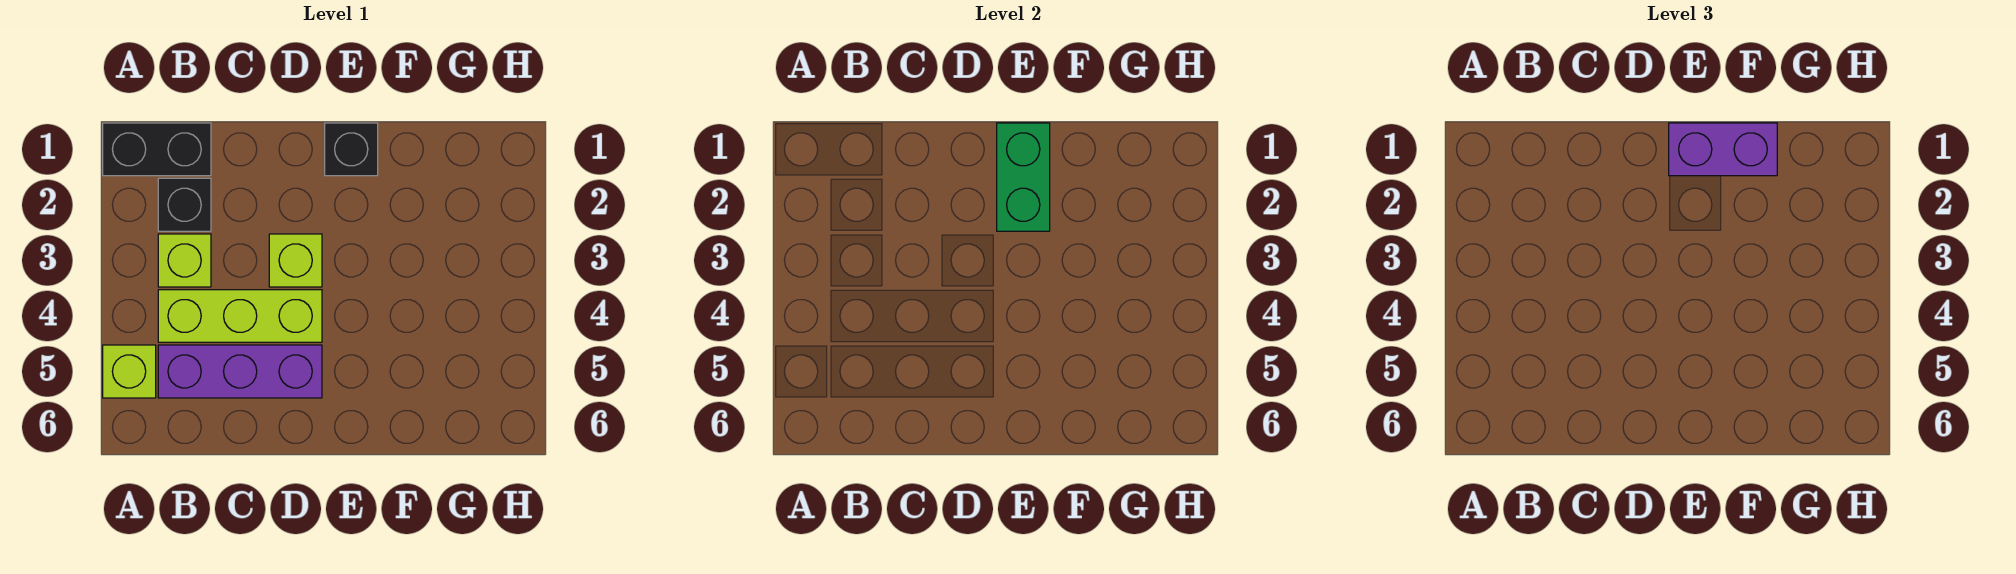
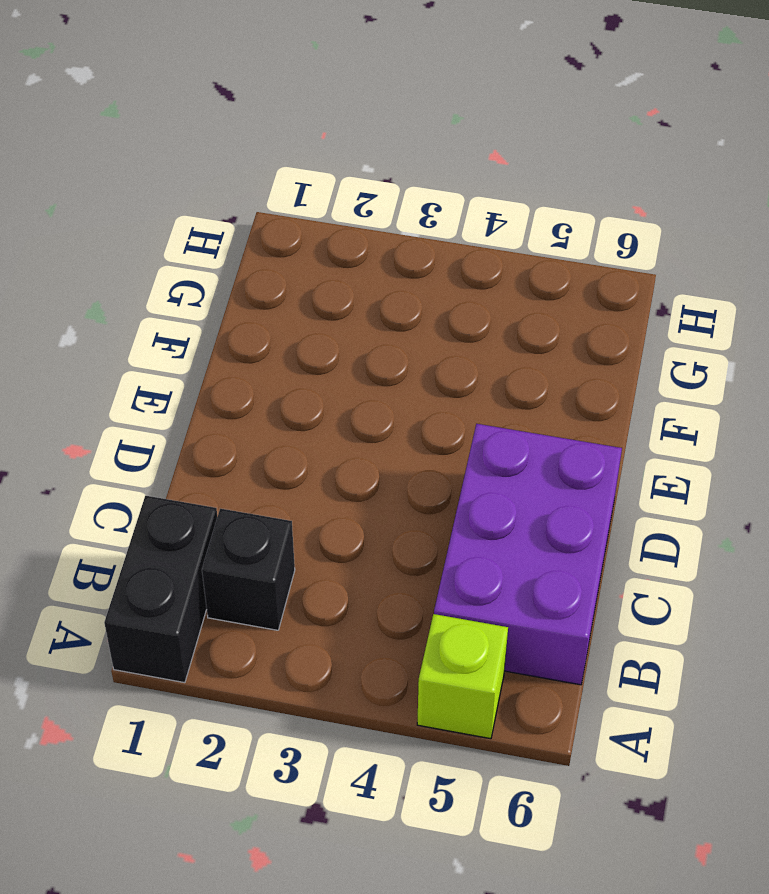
purple brick B5:D6 level 1 -> purple brick B5:D5 level 1
none -> lime brick B3 level 1
none -> lime brick B4:D4 level 1

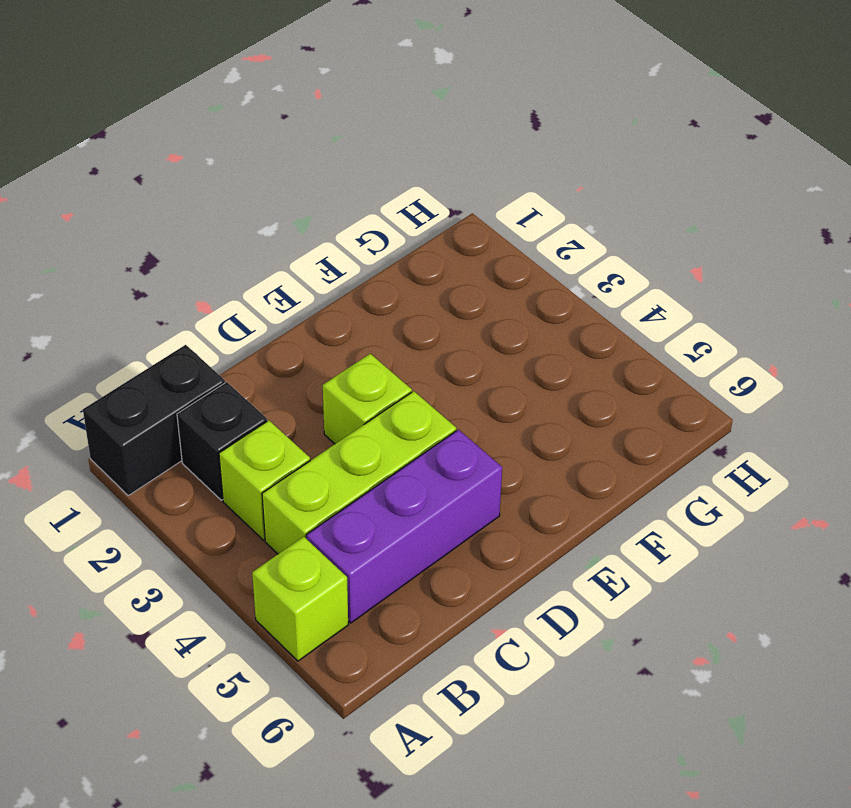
none -> black brick E1 level 1
none -> green brick E1:E2 level 2

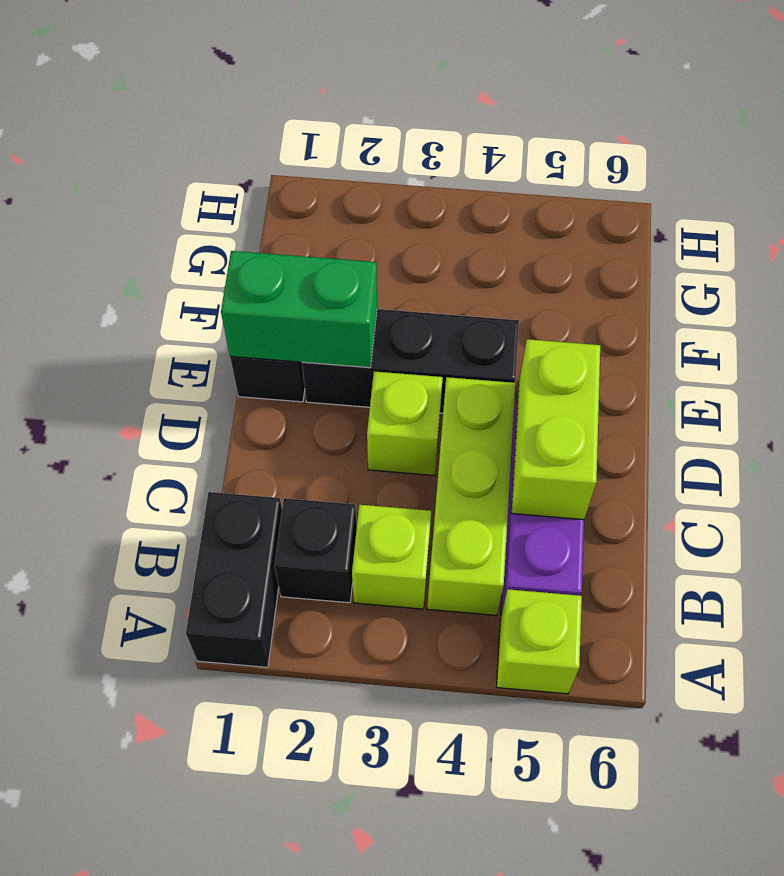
lime brick C5:D5 level 2 -> none
black brick E2:E4 level 1 -> none
none -> purple brick E1:F1 level 3

